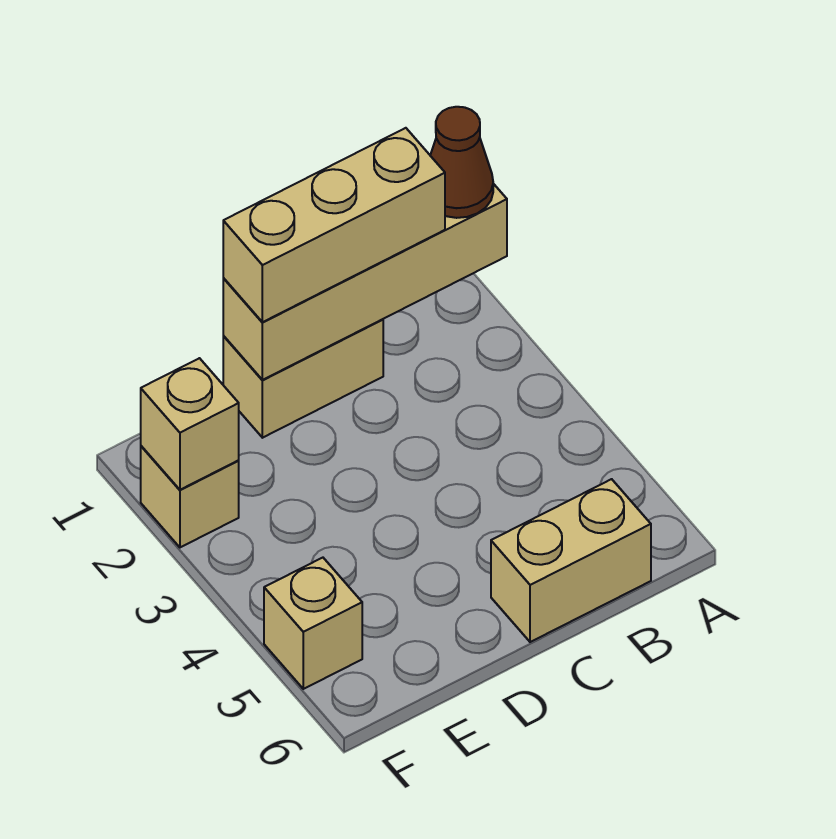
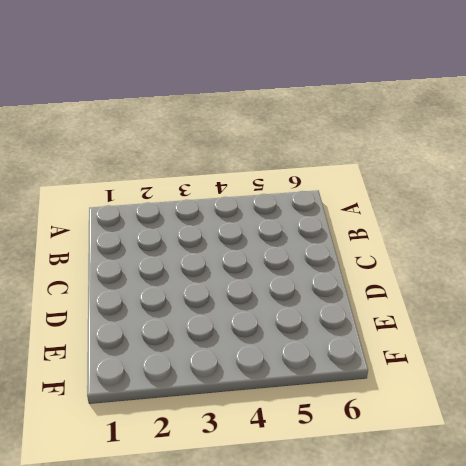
none -> tan brick B6:C6 level 1
none -> tan brick C1:D1 level 1

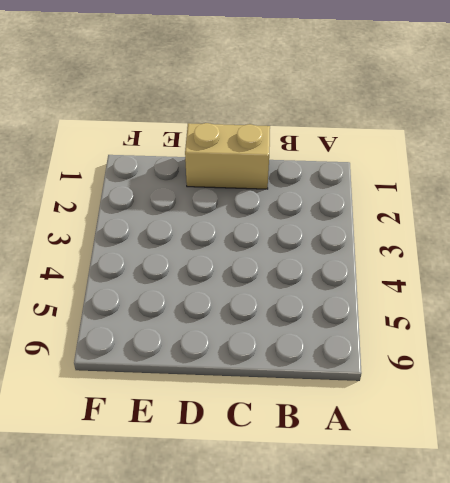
none -> tan brick B6:C6 level 1
none -> tan brick F2 level 1

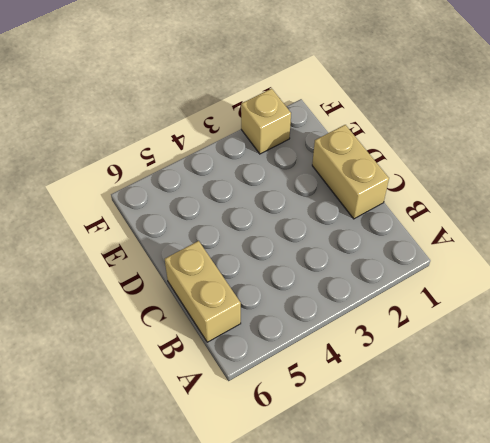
none -> tan brick F5 level 1
none -> tan brick A1:D1 level 2

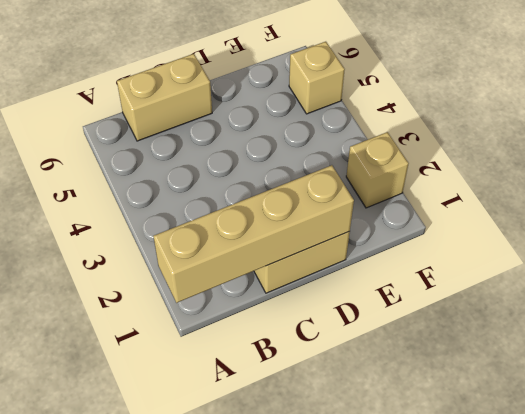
none -> tan brick F2 level 2
none -> brown cone A1 level 3

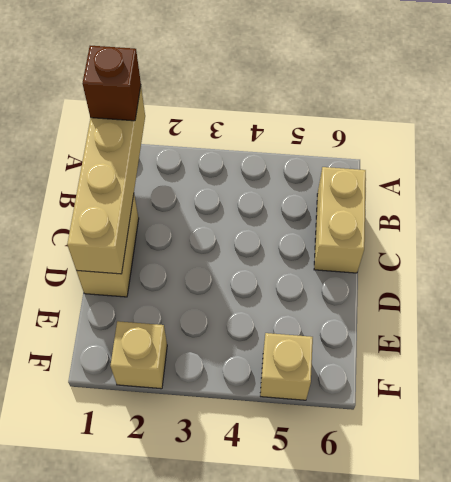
brown brick A1 level 3 -> brown cone A1 level 3
none -> tan brick F2 level 2
none -> tan brick B1:D1 level 3

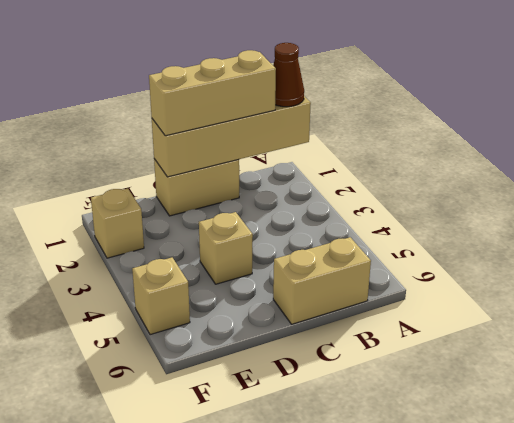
tan brick D4 level 1 -> tan brick F2 level 2

